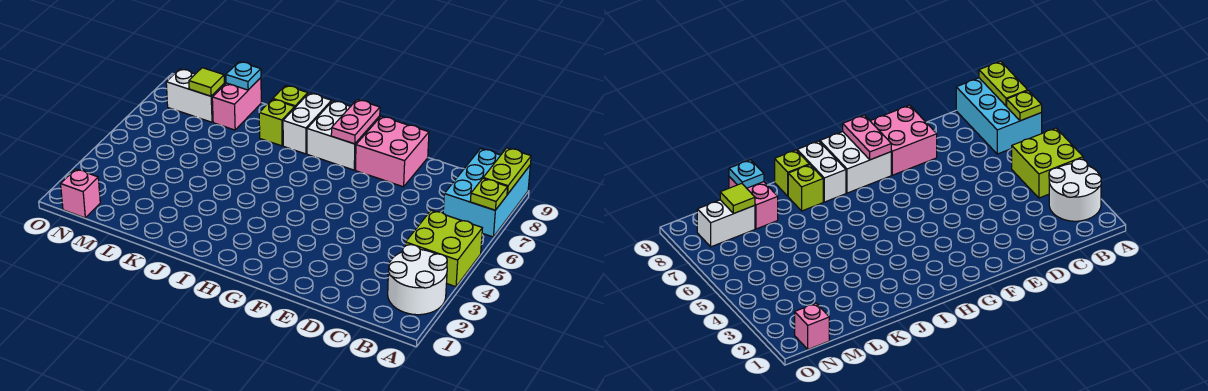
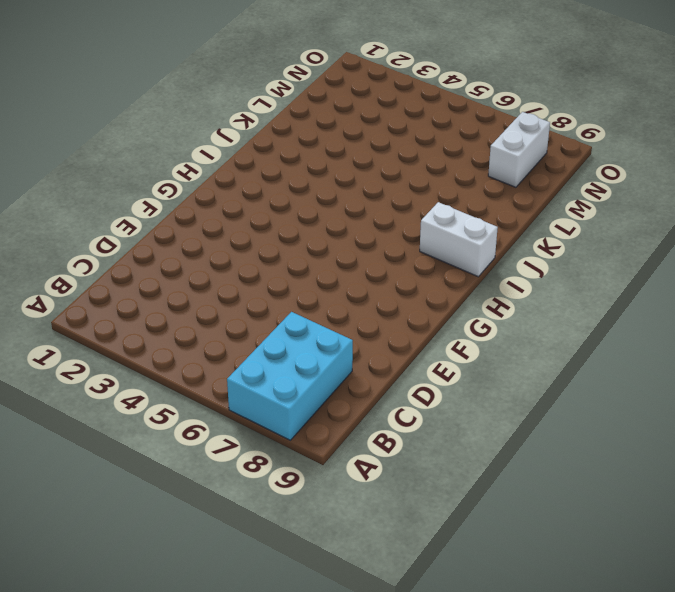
cyan brick A7:C8 level 1 -> cyan brick A7:B9 level 1
none -> white round brick A2:B3 level 1
none -> lime brick A4:B5 level 1
none -> pink brick E8:F9 level 1

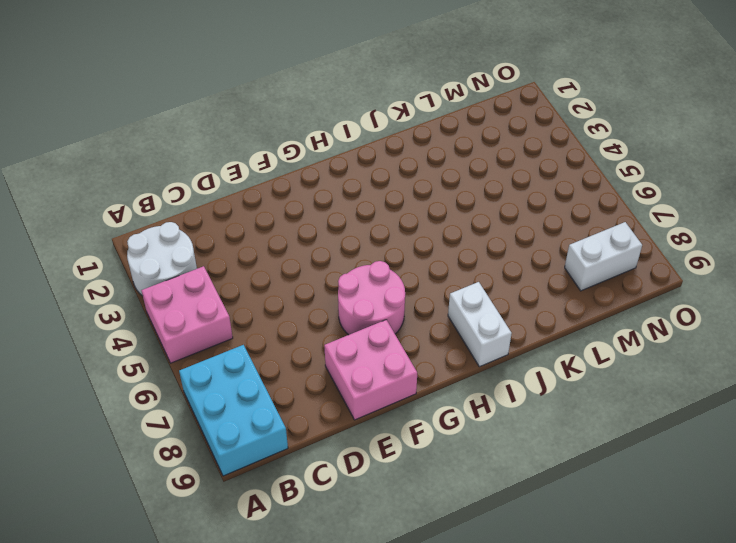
pink brick A4:B5 level 1 -> lime brick A4:B5 level 1
pink round brick F6:G7 level 1 -> none
none -> white brick G8:H9 level 1
none -> lime brick J8 level 1
none -> lime brick J9 level 1

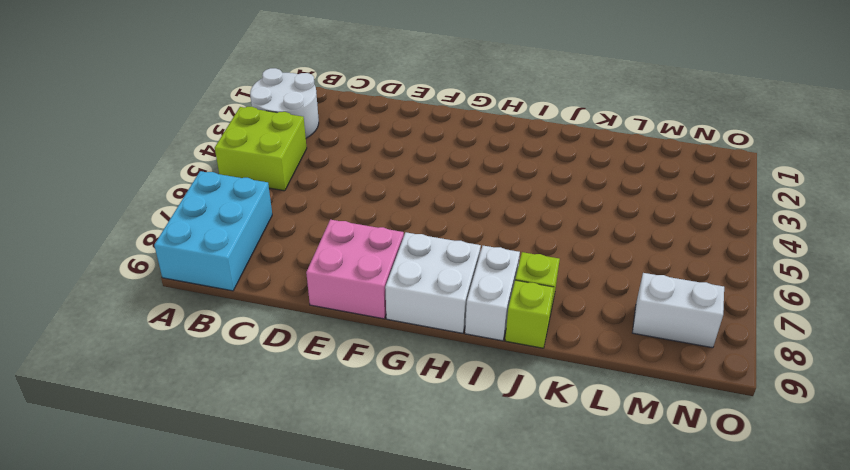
none -> pink brick L8:L9 level 1
none -> pink brick N1 level 1
none -> lime plate A7 level 2

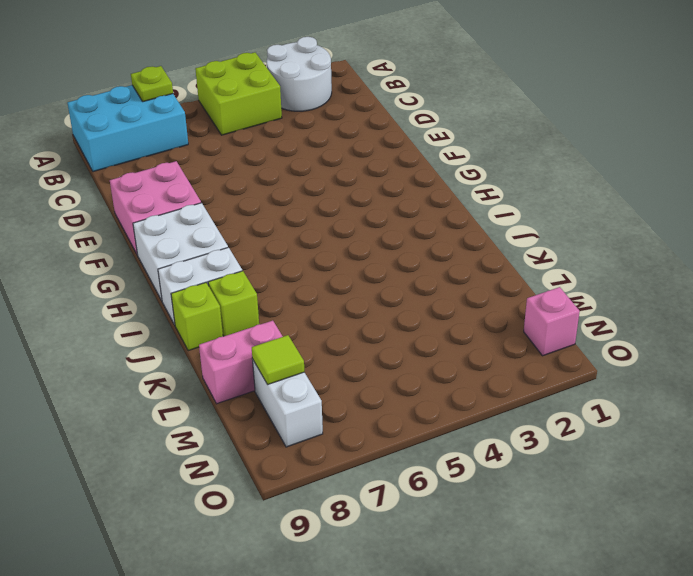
none -> lime plate A8:A9 level 2
none -> pink plate G8:G9 level 2
none -> cyan plate L9 level 2

